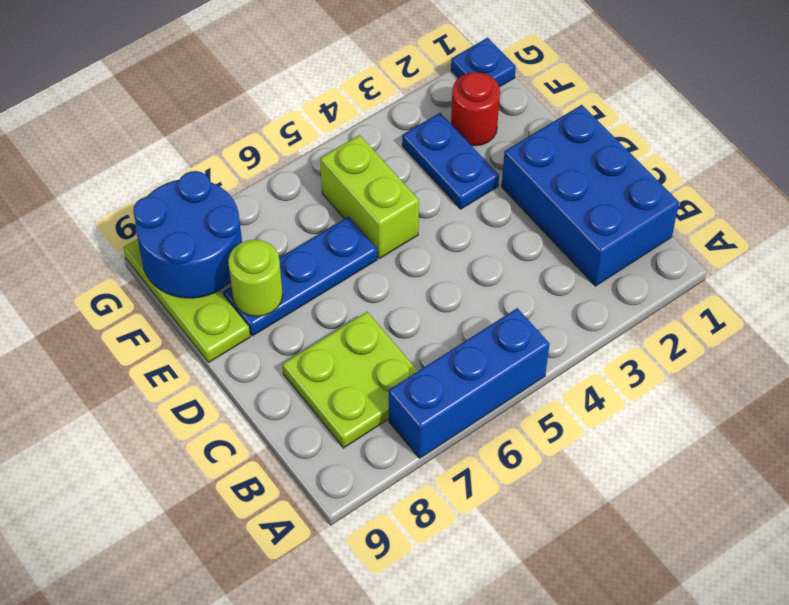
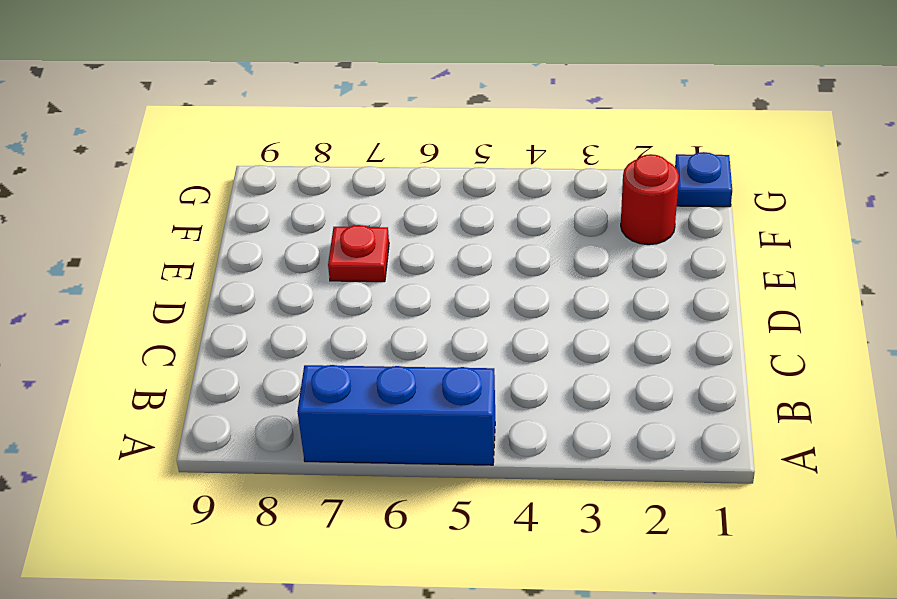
red plate E7 level 1 -> blue plate E6:E8 level 1
none -> blue brick B1:D2 level 1
none -> lime plate B7:C8 level 1

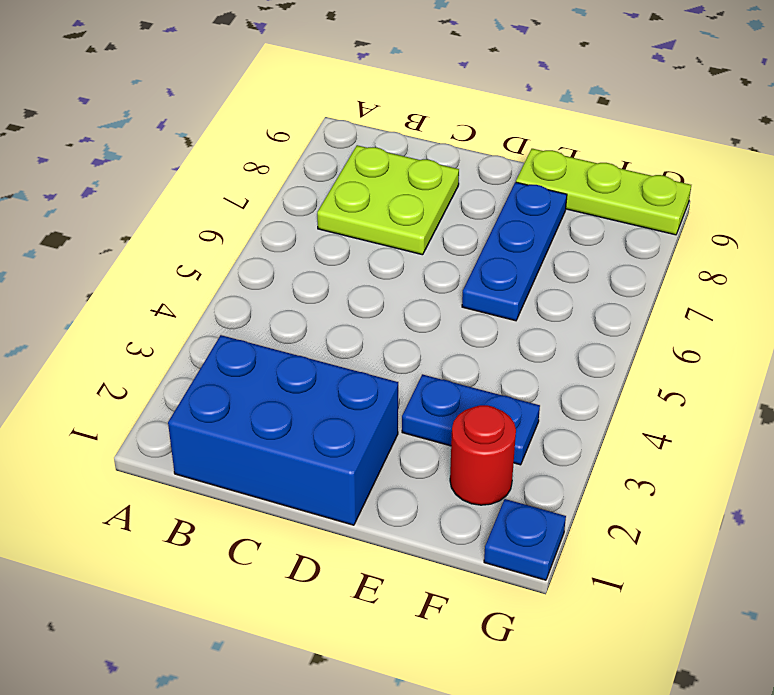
none -> blue brick A5:A7 level 1
none -> lime brick E5:F5 level 1

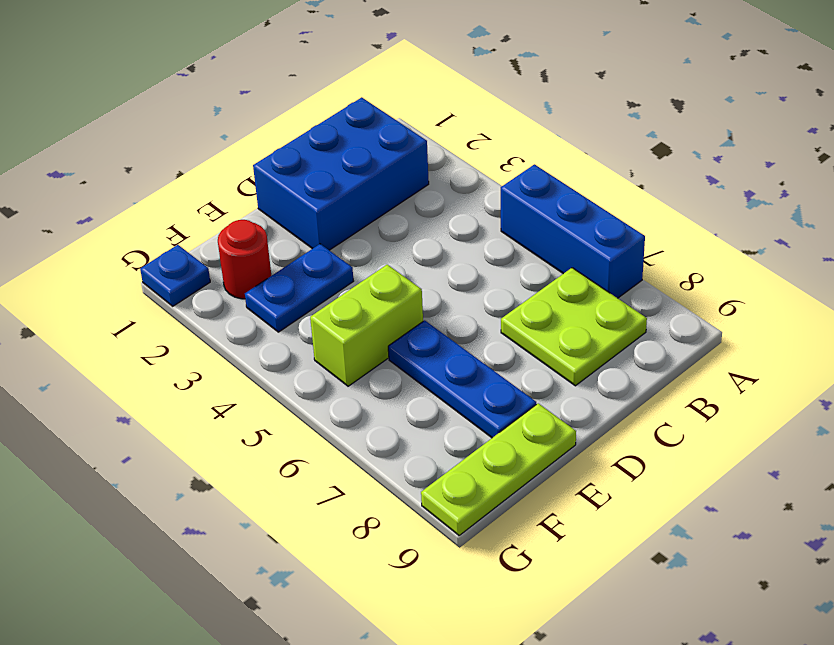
none -> lime round brick E8 level 2
none -> blue round brick F8:G9 level 2

